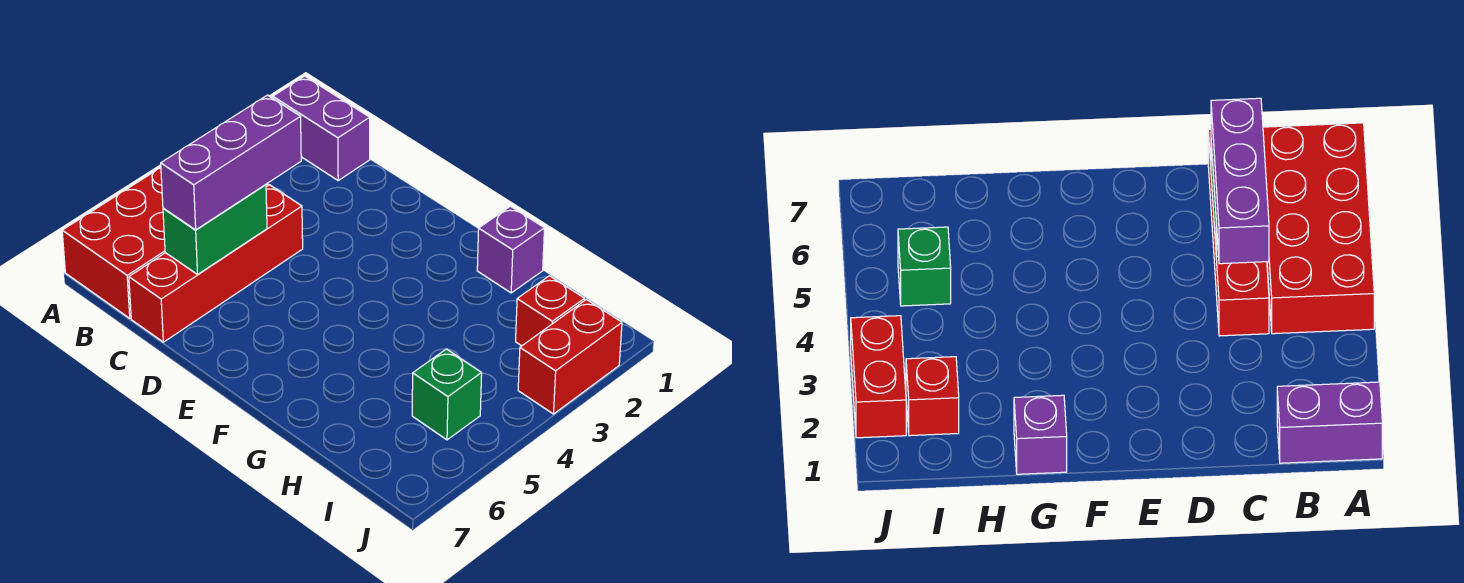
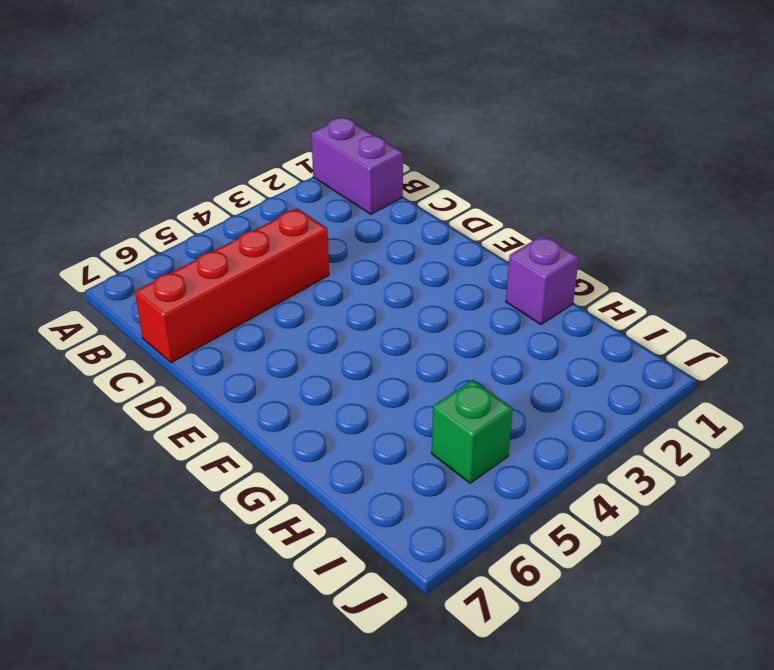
none -> red brick A4:B7 level 1
none -> red brick I2 level 1

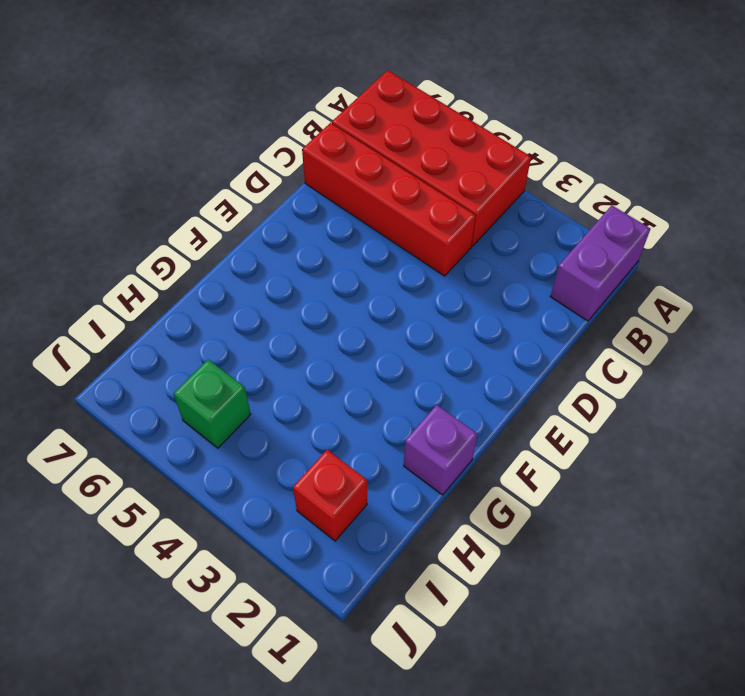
none -> red brick J2:J3 level 1
none -> green brick C5:C6 level 2

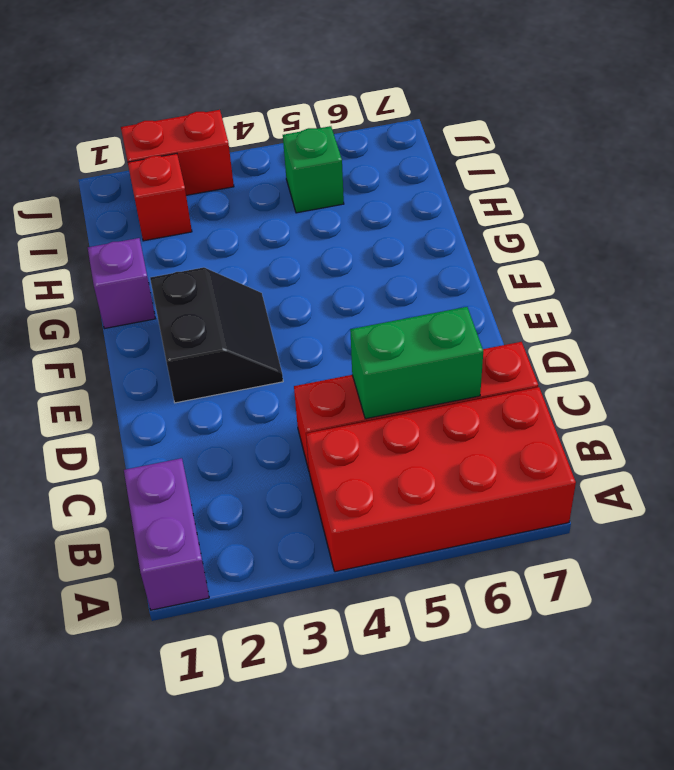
black slope E2:F3 level 1 top 2 -> none
none -> purple brick C4:C6 level 3

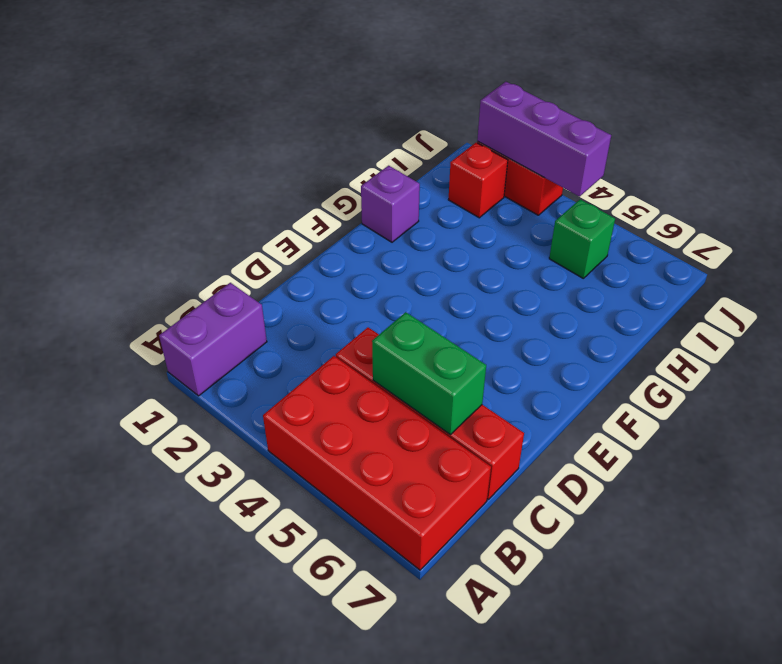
purple brick J2:J4 level 2 -> purple brick C4:C6 level 3

